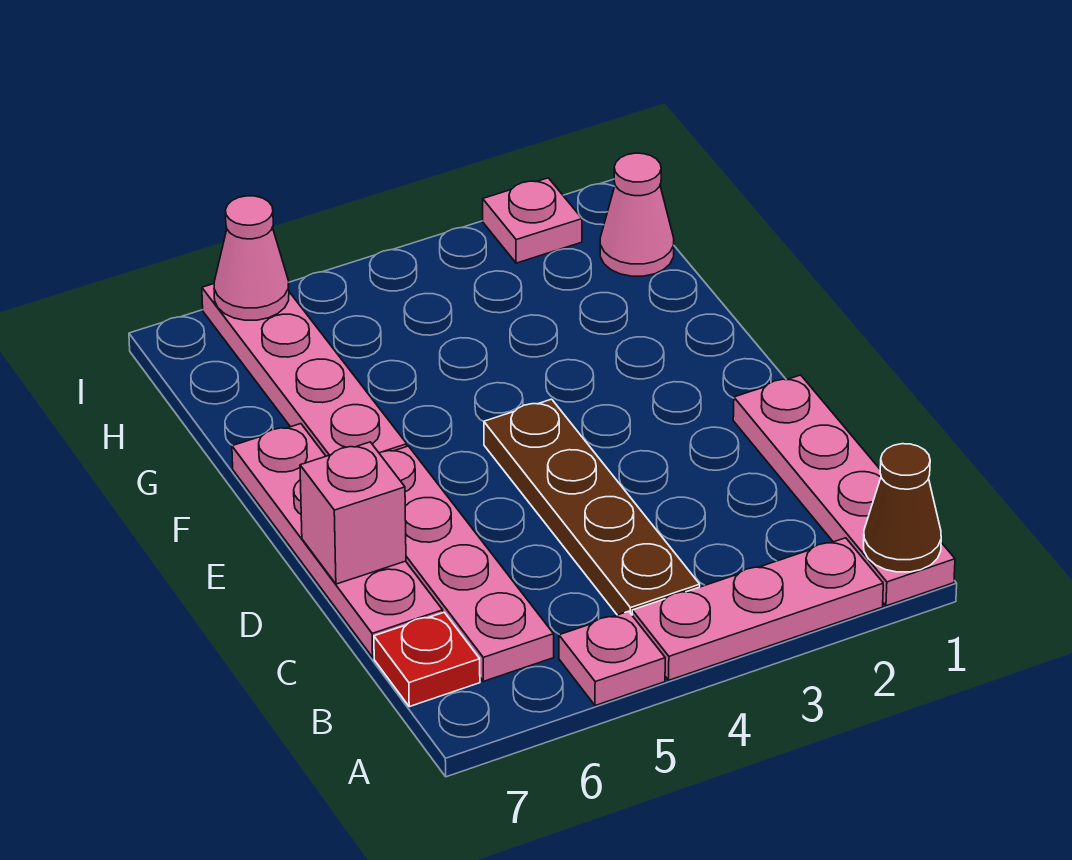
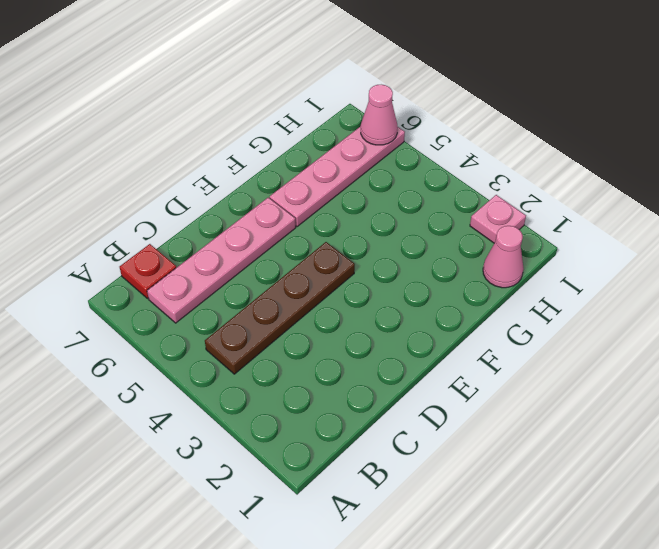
none -> pink plate A1:D1 level 1
none -> pink plate A2:A4 level 1
none -> pink plate A5 level 1

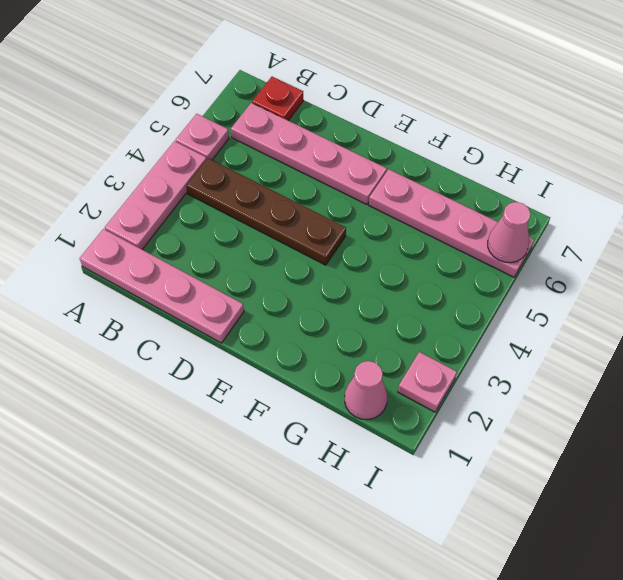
none -> pink plate C7:F7 level 1
none -> brown cone A1 level 2
none -> pink brick D7 level 2

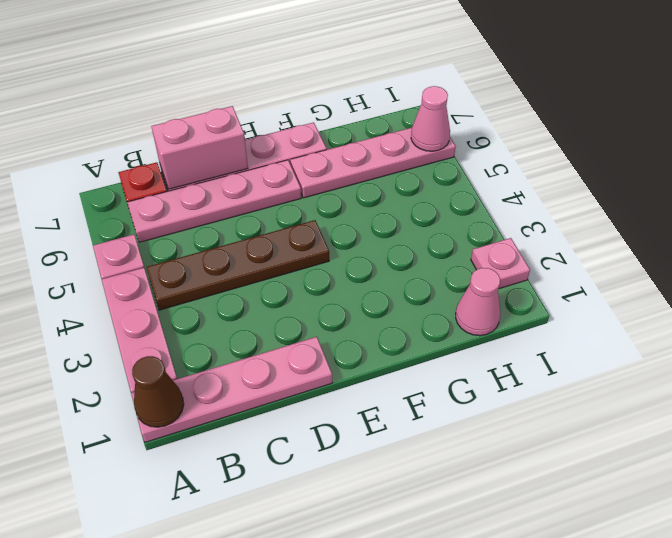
pink brick C7:D7 level 2 -> pink brick D7 level 2

